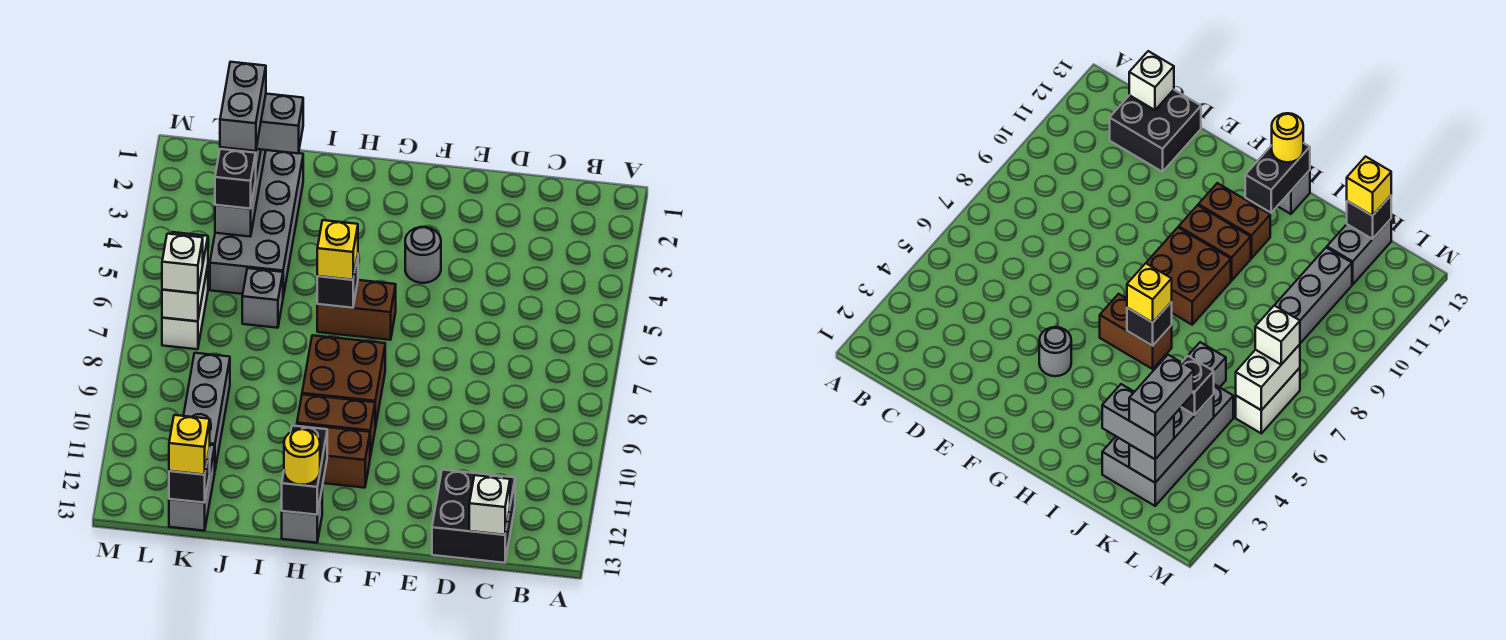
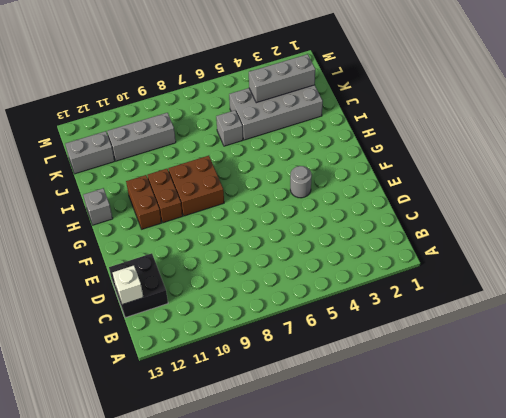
none -> brown brick G6:H6 level 1
none -> white brick L6:L7 level 1
none -> black brick H6 level 2

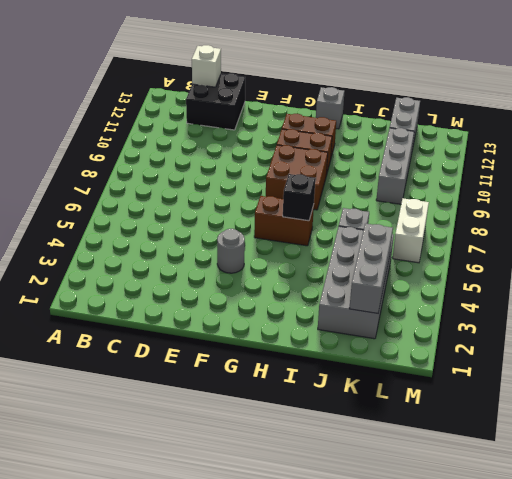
none -> black brick H12:H13 level 2
none -> black brick K13 level 2
none -> white brick L6:L7 level 2

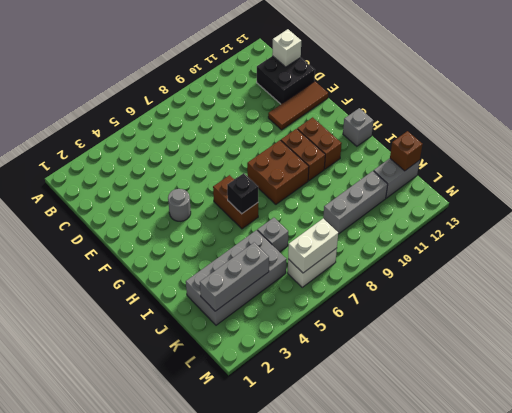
brown tile E11:E13 level 1 -> none
brown brick K13 level 2 -> black brick K13 level 2
none -> black brick H12:H13 level 2
none -> yellow brick H6 level 3
none -> yellow round brick H13 level 3

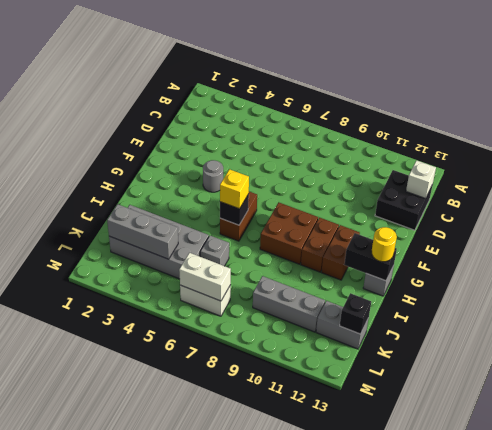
none -> grey brick J2:K2 level 3
none -> black brick K4 level 3
none -> yellow brick K13 level 3

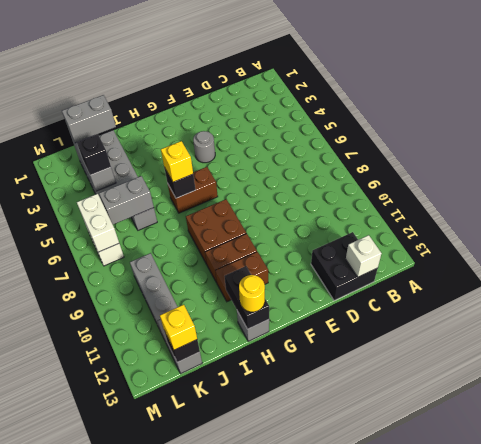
grey brick J6:K6 level 2 -> grey brick K2:K3 level 4
none -> white brick L7 level 3

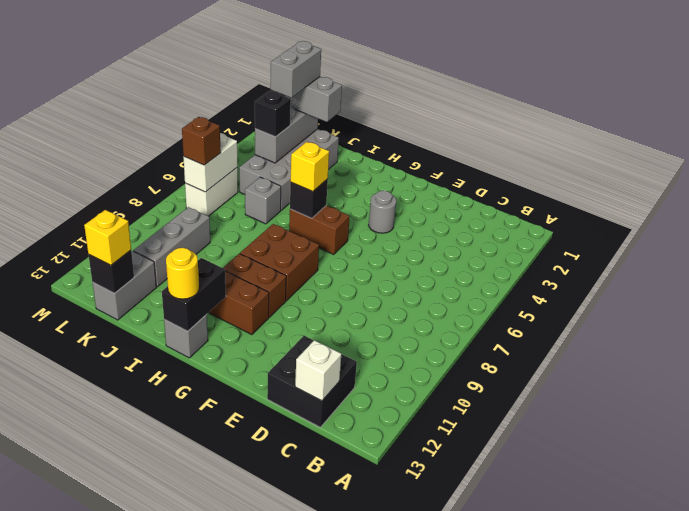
brown brick L7 level 3 -> white brick L7 level 3

